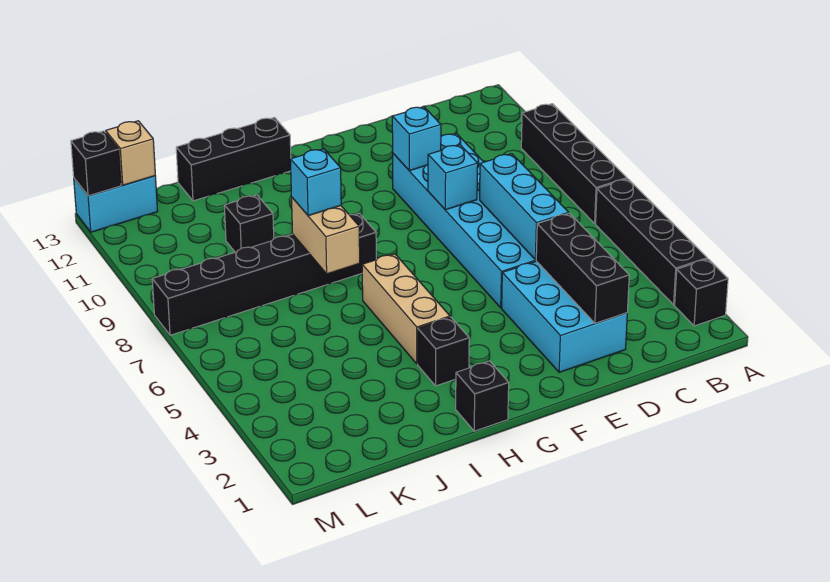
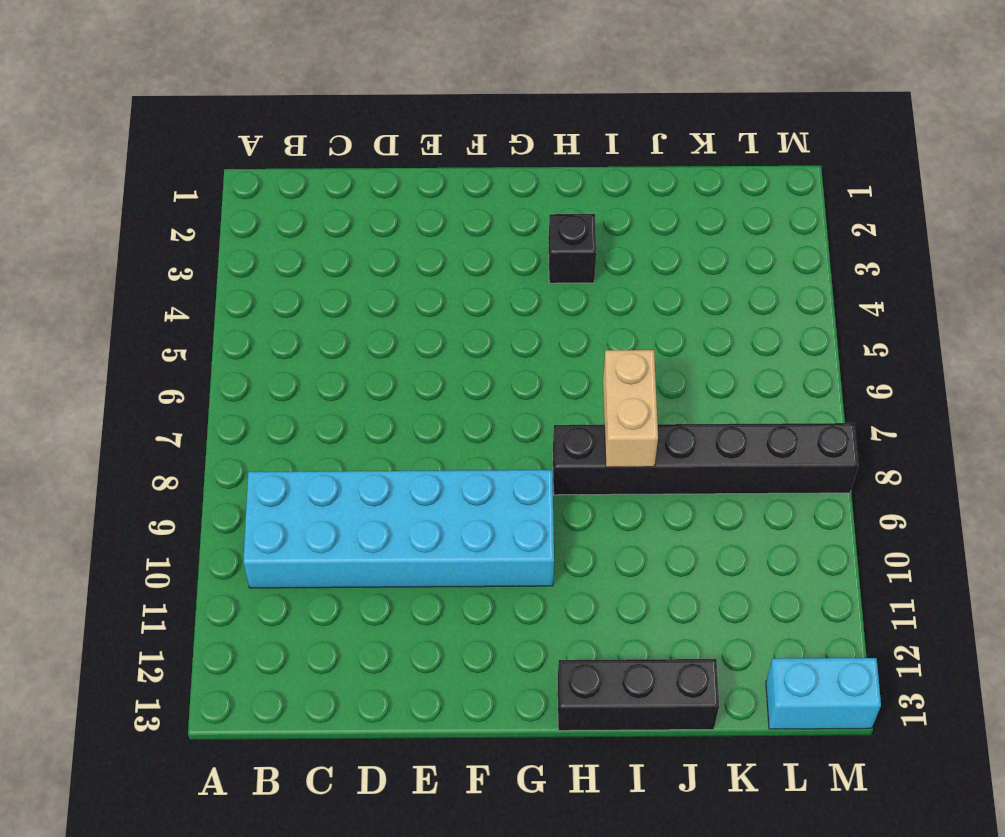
cyan brick B9:G10 level 1 -> cyan brick D5:E10 level 1
none -> black brick A2 level 1
none -> black brick A3:A6 level 1
none -> black brick A7:A10 level 1

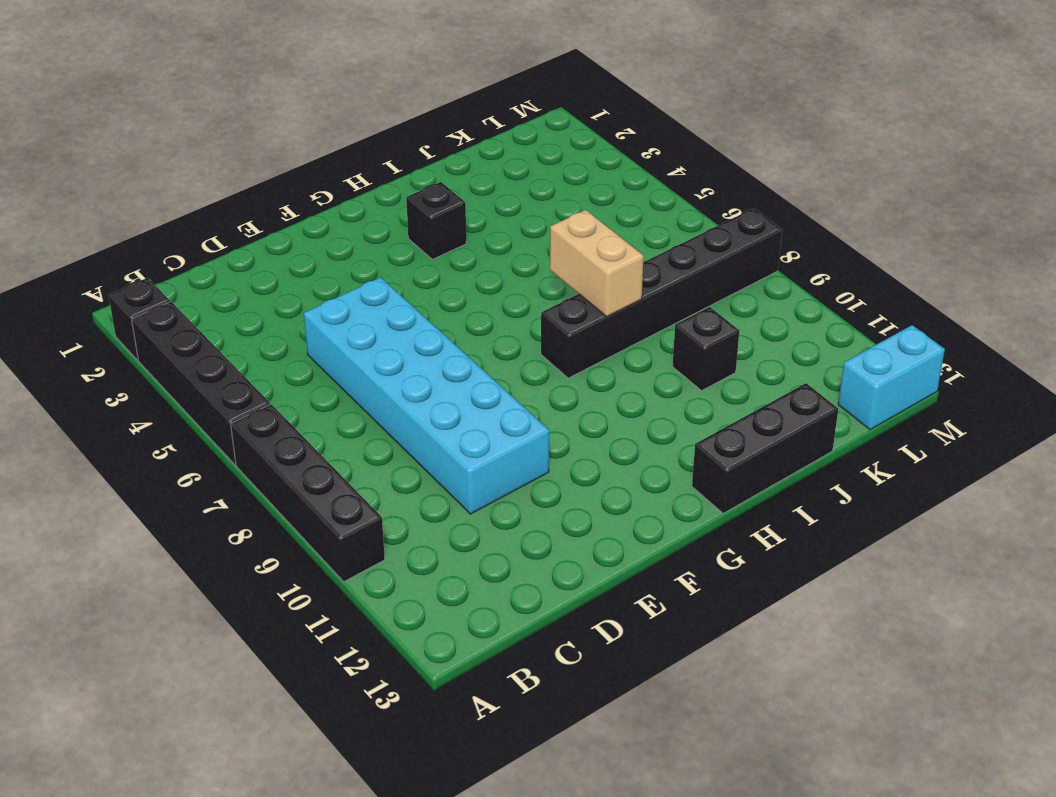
none -> cyan brick D2:E4 level 1
none -> black brick H1 level 1
none -> tan brick H4:H6 level 1

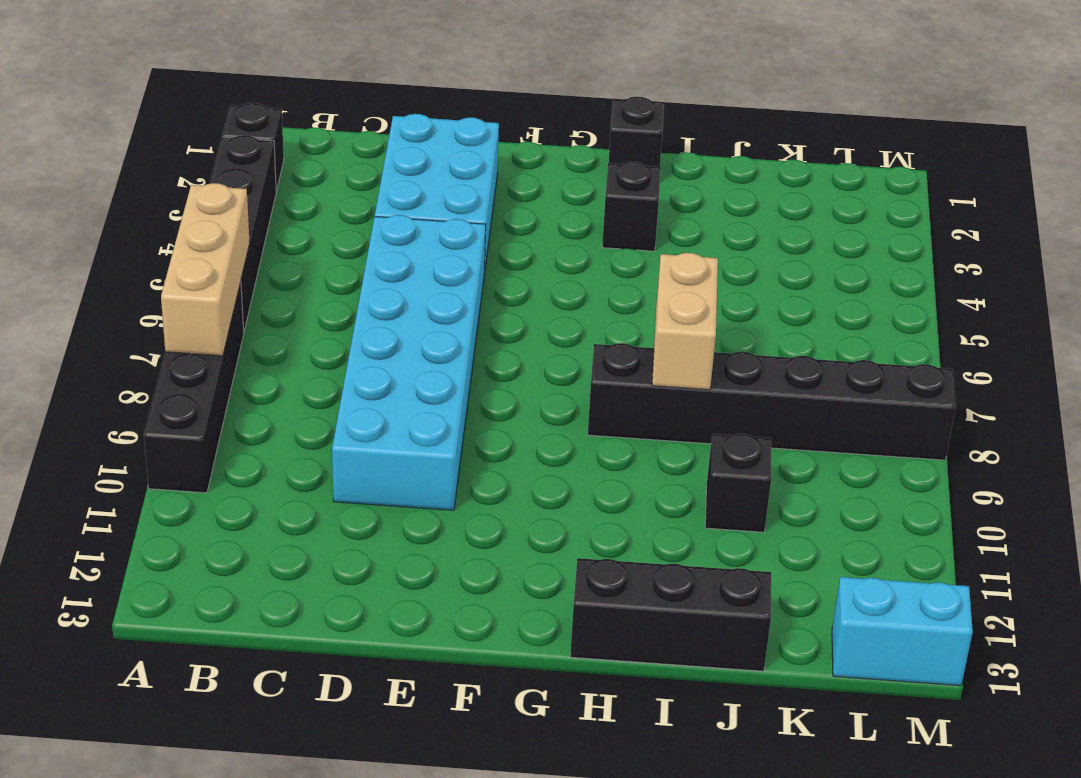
tan brick A6:A8 level 2 -> tan brick H4:H6 level 1
none -> black brick D2:D4 level 2
none -> cyan brick D5:D7 level 2
none -> cyan brick E8 level 2

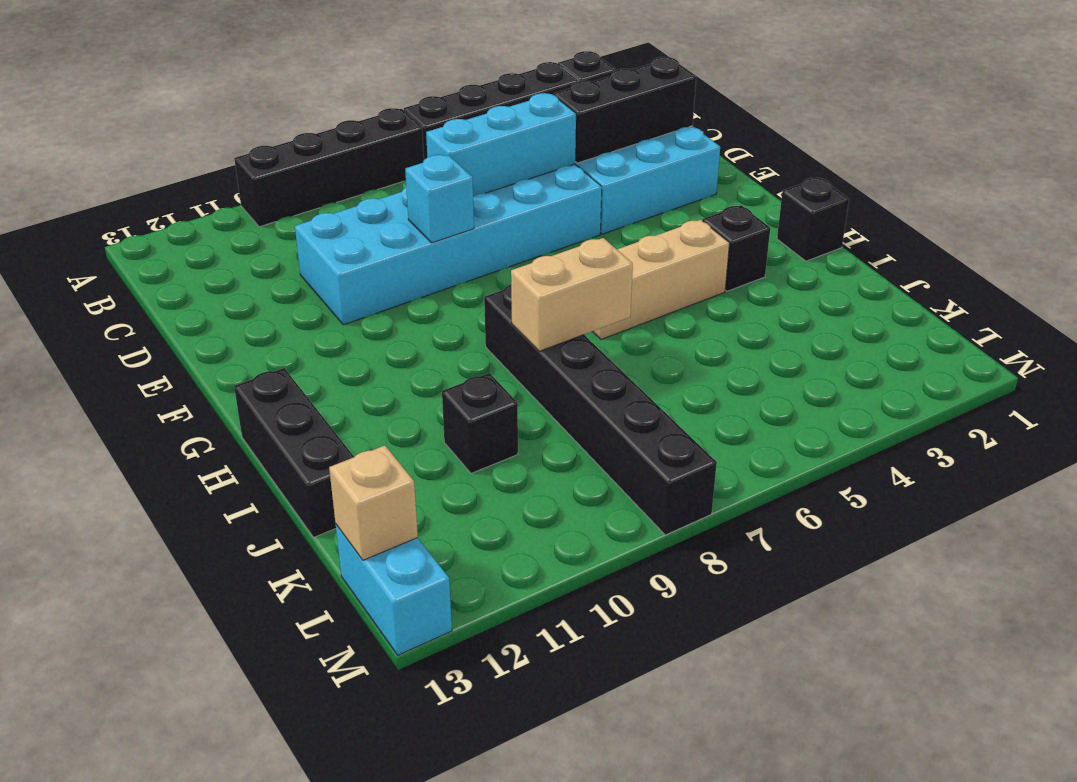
none -> cyan brick E10 level 2
none -> black brick M13 level 2
none -> cyan brick I8 level 3

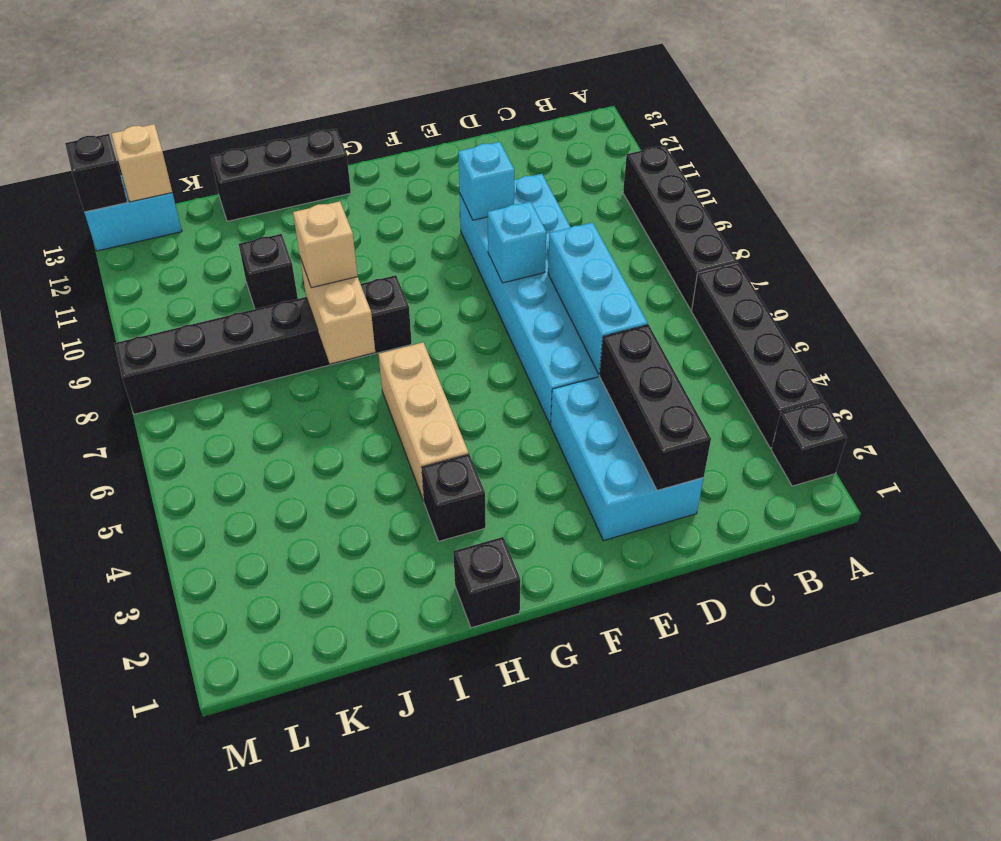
tan brick I8 level 3 -> cyan brick I8 level 3

